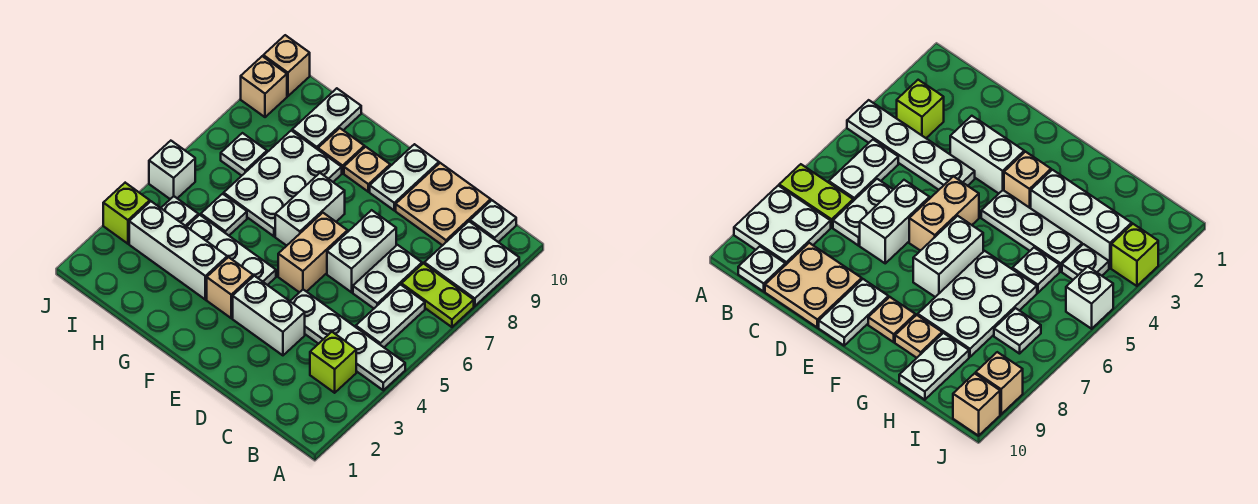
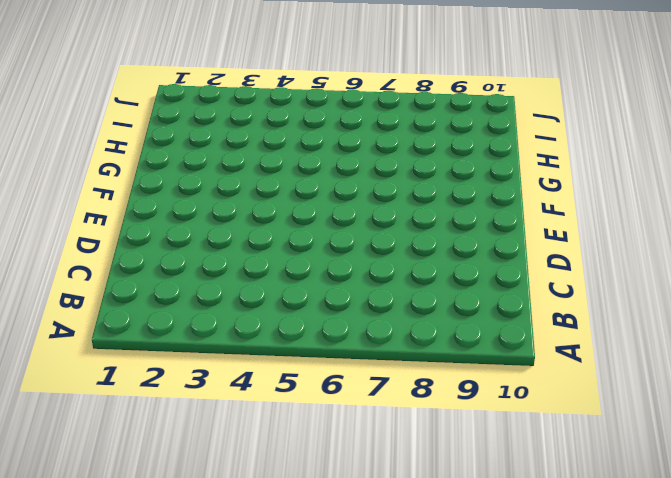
none -> white plate A4:D4 level 1
none -> lime plate A7:B7 level 1
none -> white plate A8:B9 level 1

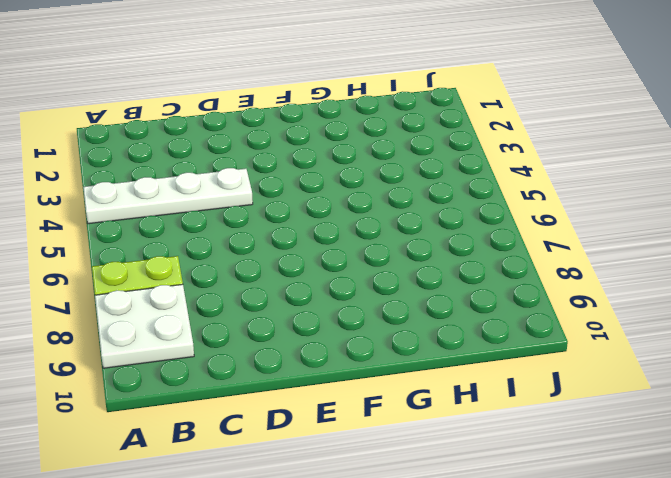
none -> lime brick B3 level 1
none -> white plate B5:B6 level 1
none -> white plate B10 level 1

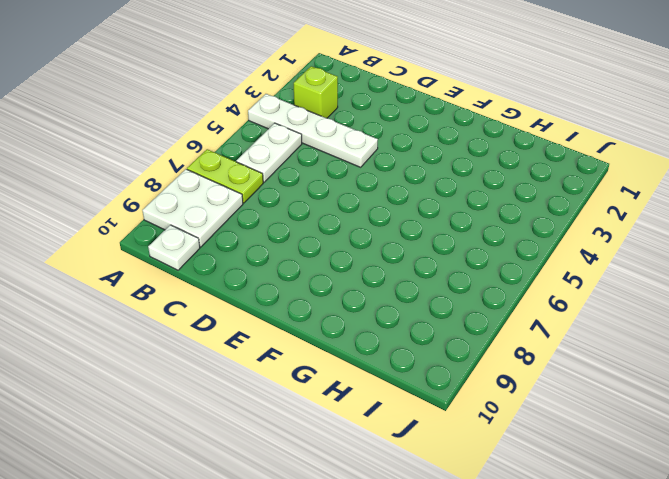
none -> white plate C6:C7 level 1
none -> tan plate C9:D10 level 1
none -> white brick D3:E3 level 1

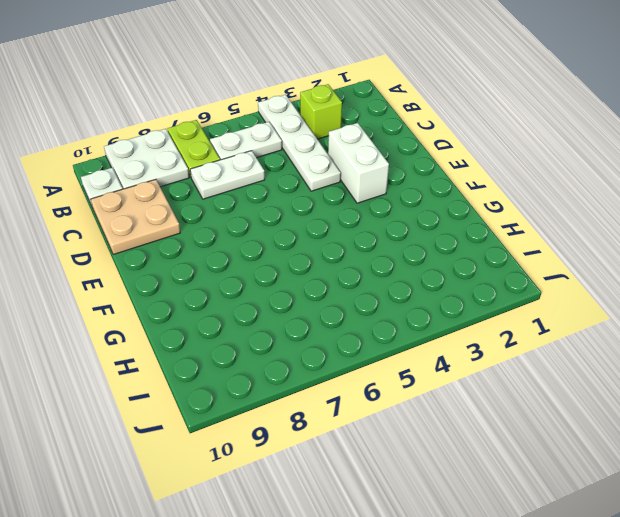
none -> white brick D6:D7 level 1
none -> tan brick E5:E6 level 1
none -> white plate E9:E10 level 1

